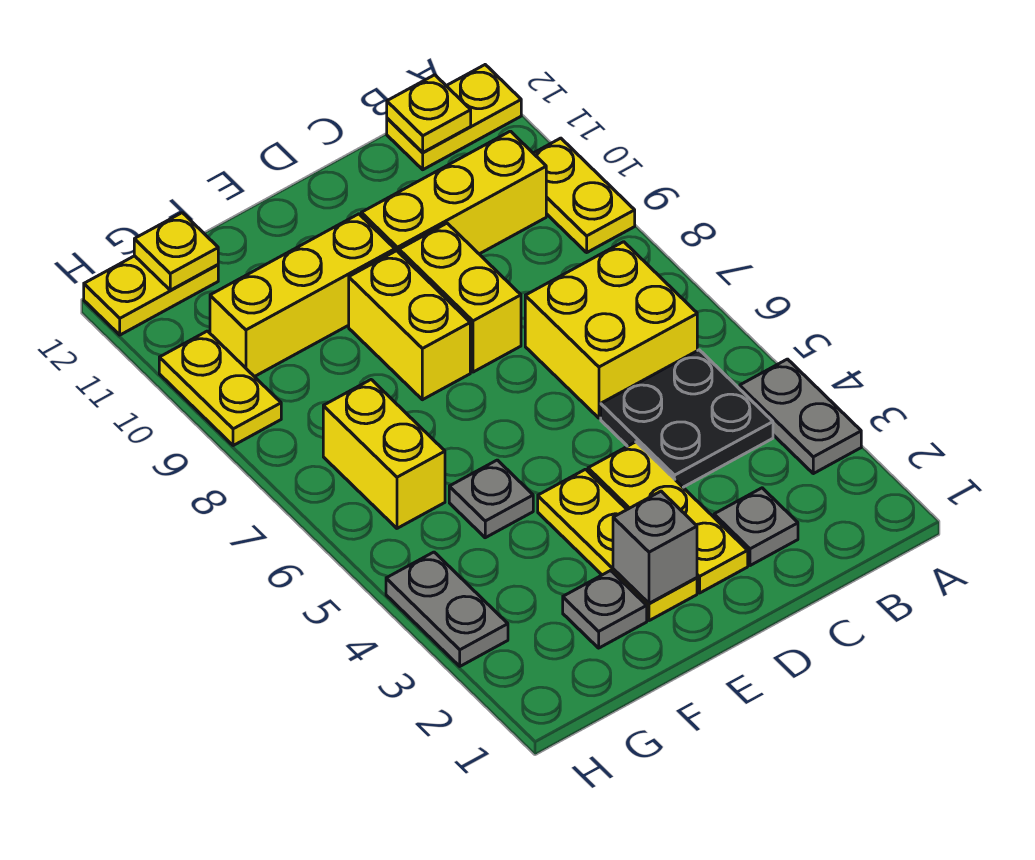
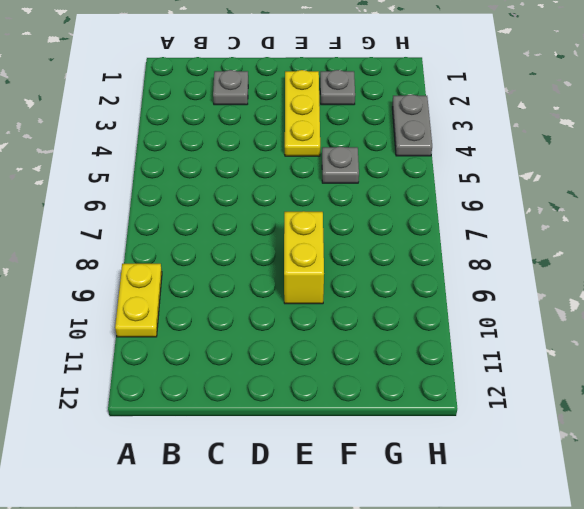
none -> grey plate A3:A4 level 1
none -> yellow plate A12:B12 level 1
none -> black plate B4:C5 level 1

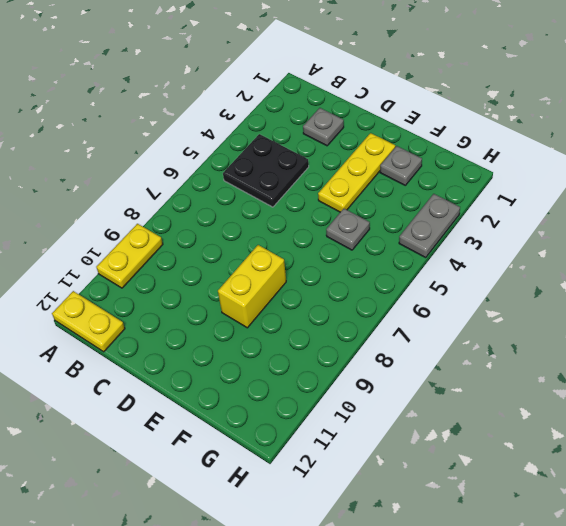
none -> grey plate A3:A4 level 1
none -> yellow brick B6:C7 level 1
none -> yellow brick B10:D10 level 1

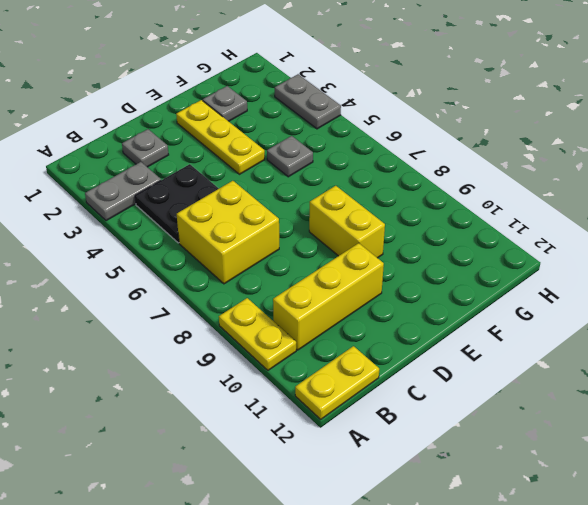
grey plate A3:B3 level 1 -> grey plate A3:A4 level 1
none -> yellow plate D2:D4 level 1
none -> yellow brick D8:D9 level 1
none -> yellow brick E10:G10 level 1

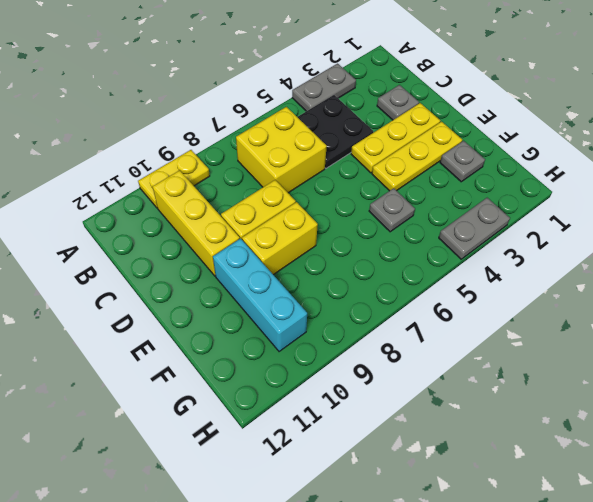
cyan brick E10:G10 level 1 -> yellow brick E10:G10 level 1
none -> yellow plate A12:B12 level 1
none -> yellow brick G6:G7 level 1
none -> yellow plate G12:H12 level 1

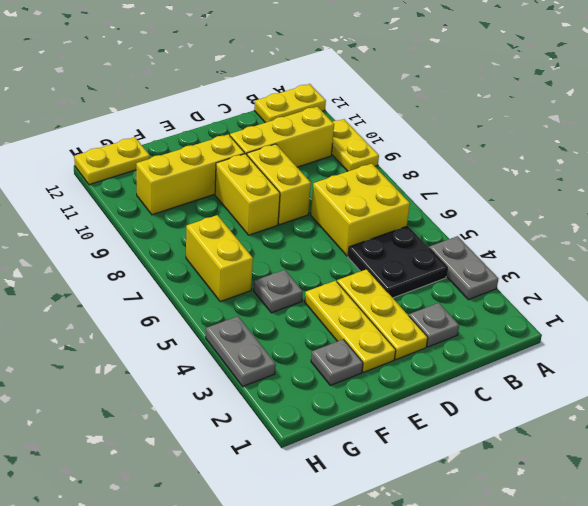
none -> yellow plate H9:H10 level 1
none -> yellow plate B12 level 2
none -> grey brick E2 level 2

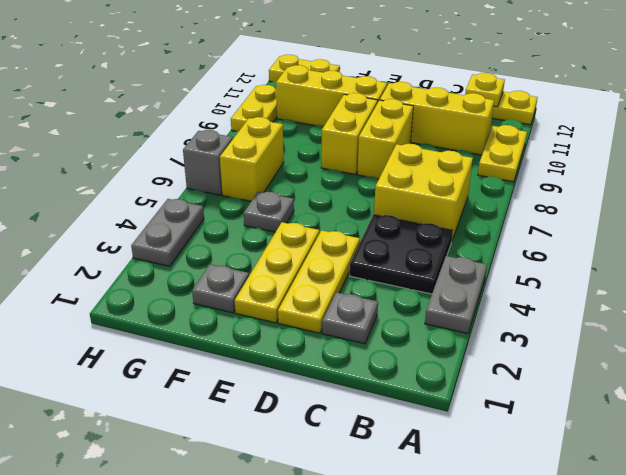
grey brick H6 level 1 -> grey brick E2 level 2
none -> yellow plate G12 level 2

